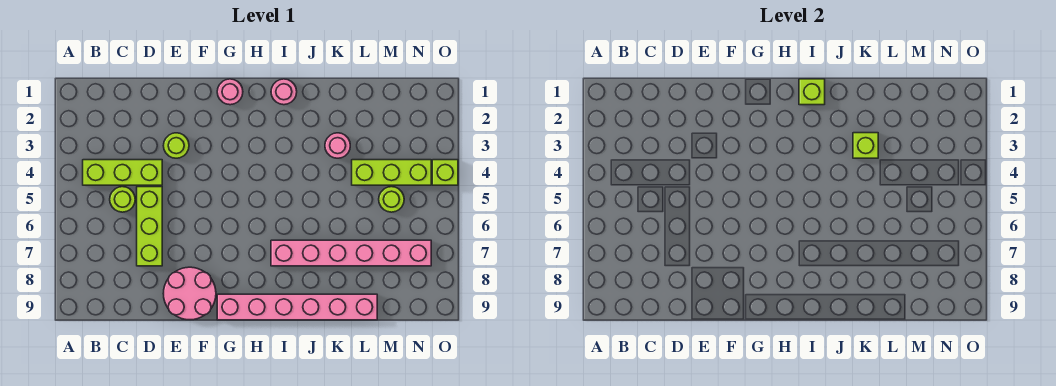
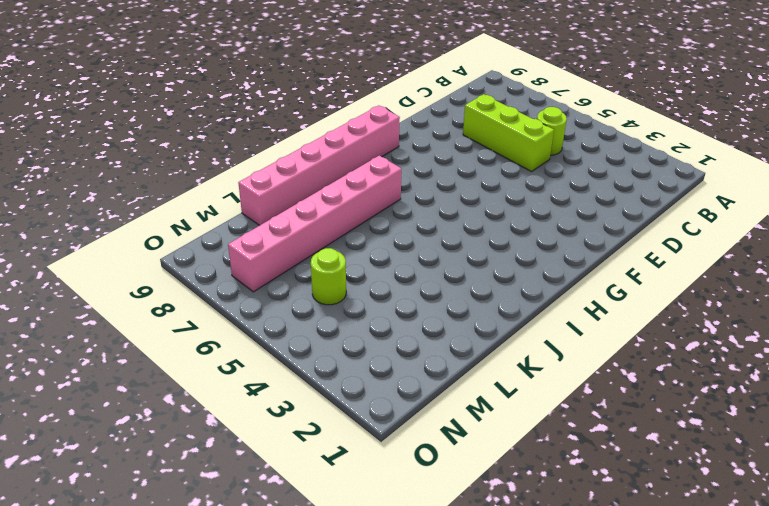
none -> lime brick B4:D4 level 1
none -> lime round brick E3 level 1
none -> pink round brick E8:F9 level 1

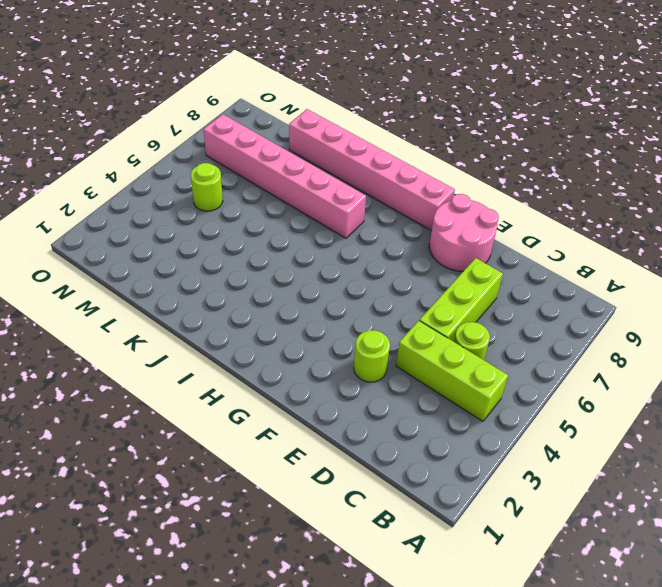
none -> pink round brick G1 level 1
none -> pink round brick I1 level 1
none -> pink round brick K3 level 1

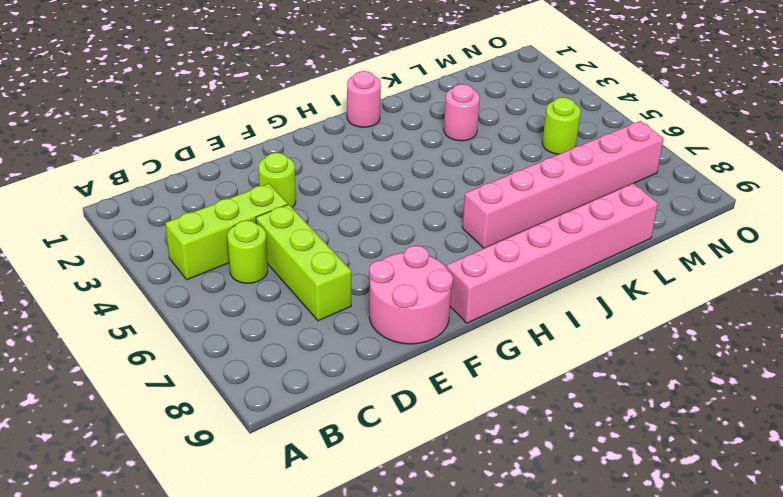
none -> pink round brick G1 level 1
none -> lime brick L4:N4 level 1
none -> lime brick O4 level 1

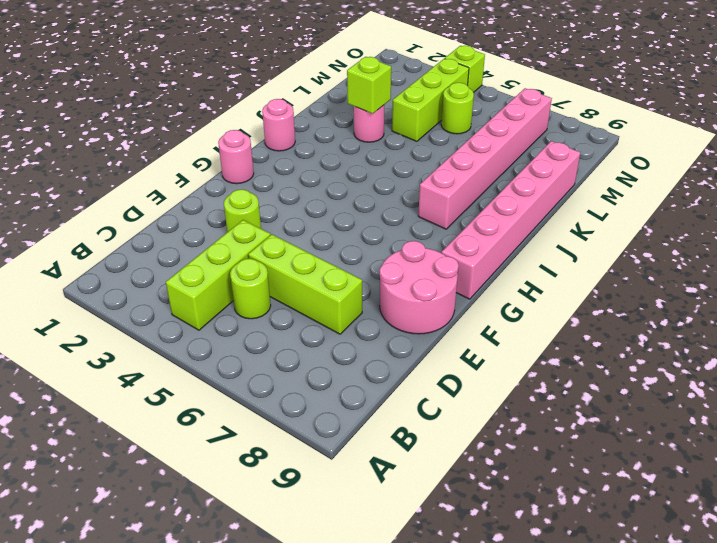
none -> lime brick I1 level 2

